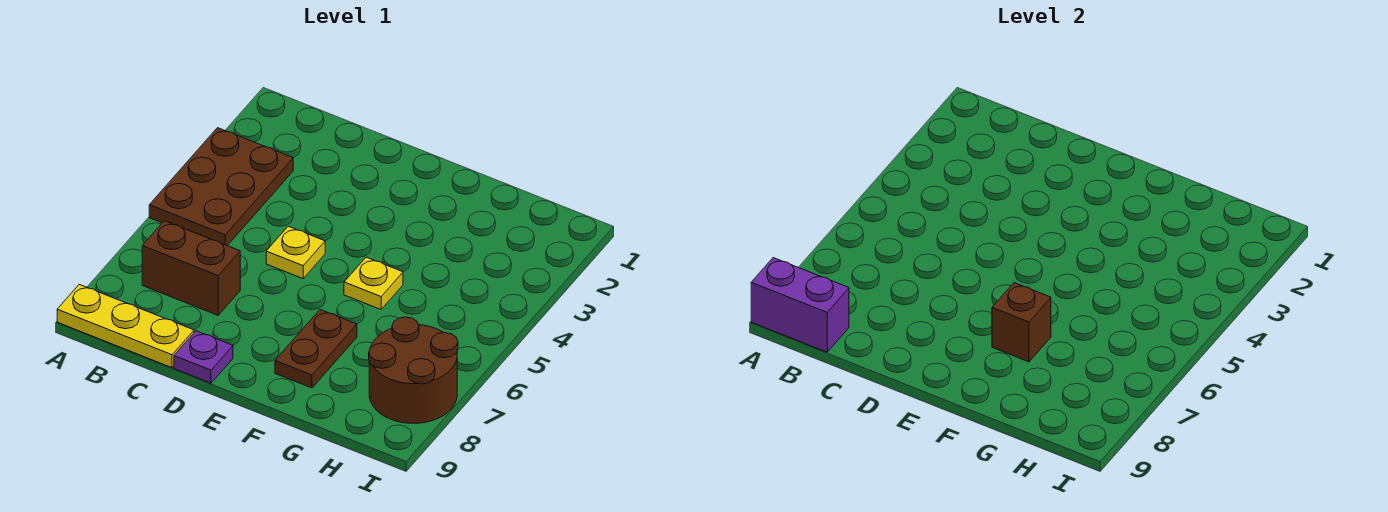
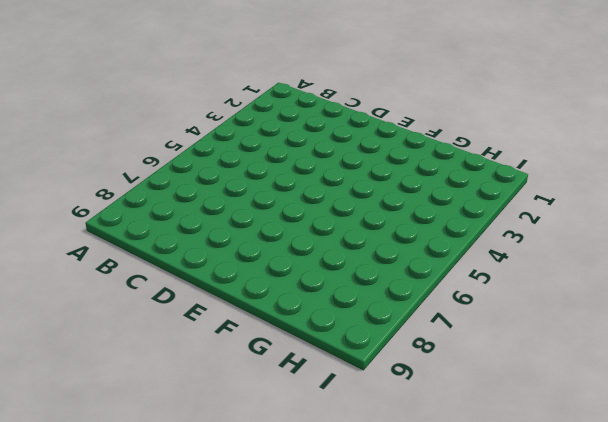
none -> brown plate A3:B5 level 1
none -> yellow plate A9:C9 level 1

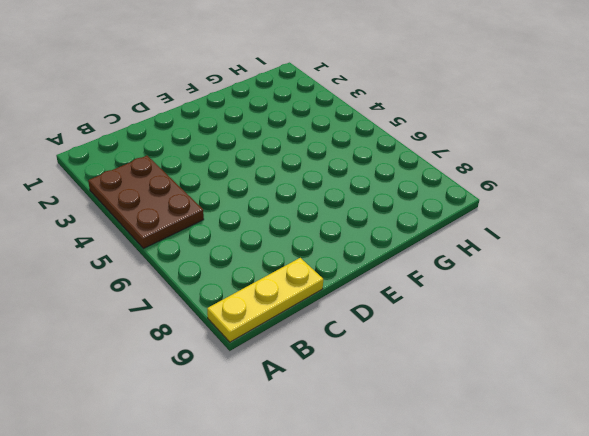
none -> brown brick B7:C7 level 1
none -> yellow plate D5 level 1

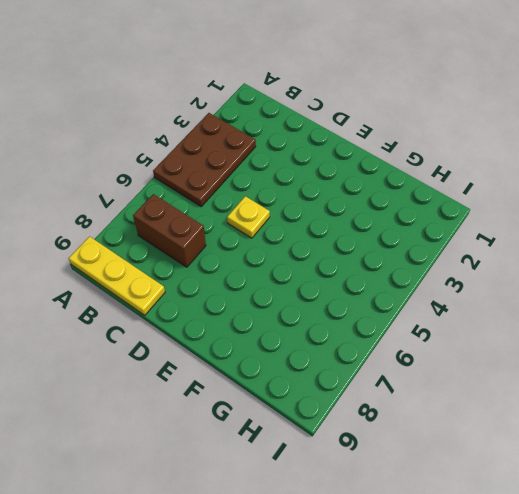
none -> purple plate D9 level 1
none -> yellow plate F5 level 1

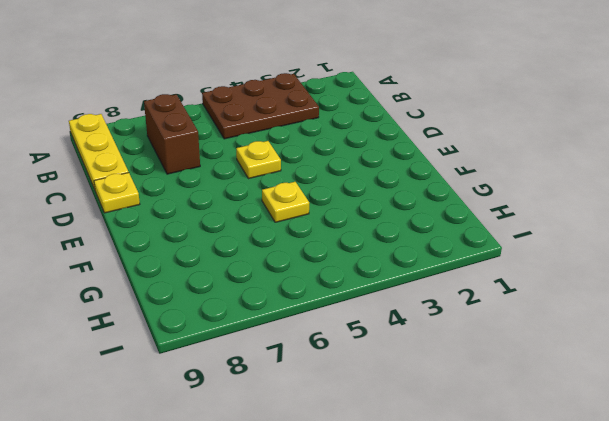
yellow plate D9 level 1 -> purple plate D9 level 1
none -> brown plate F7:F8 level 1
none -> brown round brick H7:I8 level 1

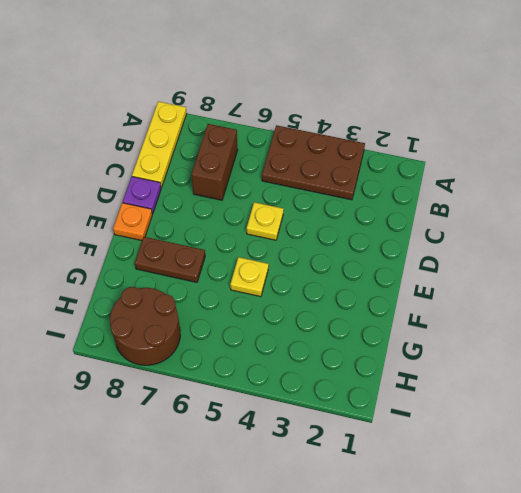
orange plate E9 level 1 -> none
none -> purple brick A9:B9 level 2
none -> brown brick F7 level 2

